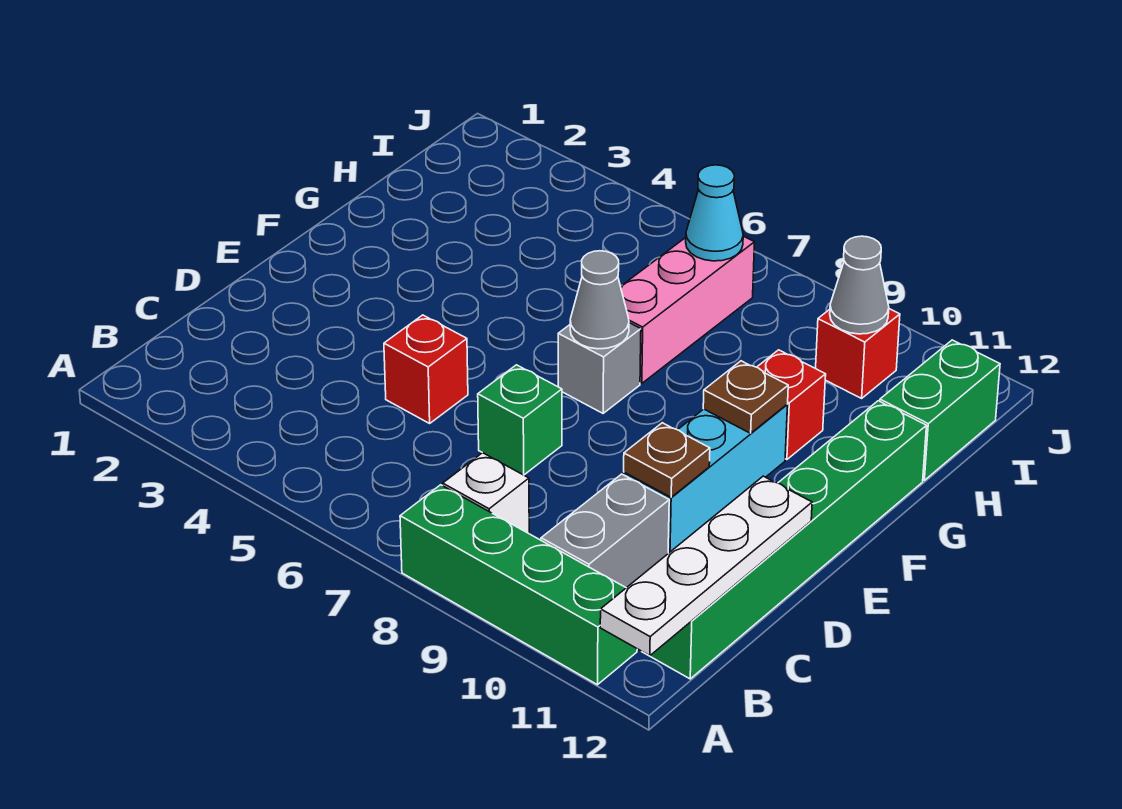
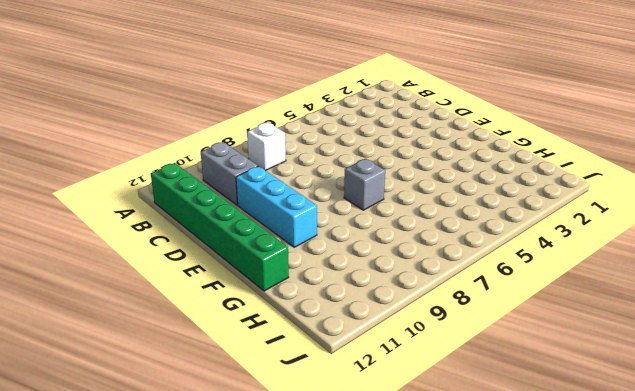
none -> green brick A8:A11 level 1
none -> red brick D5 level 1
none -> green brick D7 level 1

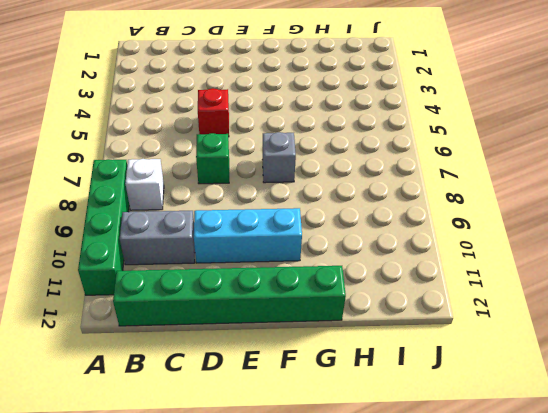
none -> pink brick G7:I7 level 1
none -> red brick G10 level 1
none -> green brick H12:I12 level 1

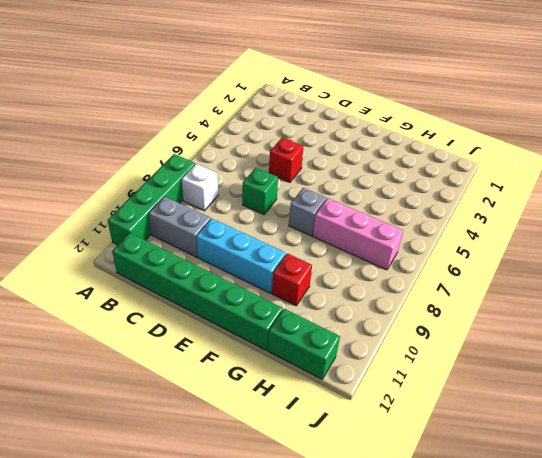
none -> red brick I10 level 1
none -> white plate A12:D12 level 2
none -> brown plate D10 level 2

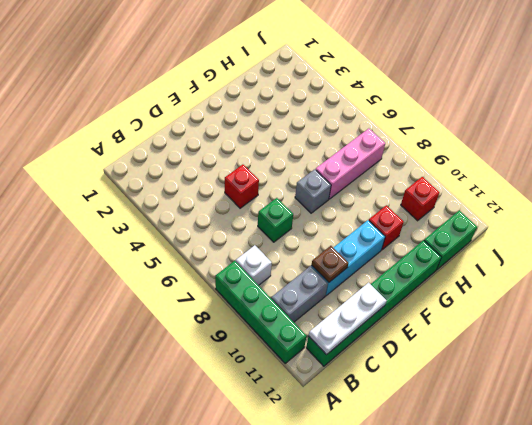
white plate B12:D12 level 2 -> white plate A12:D12 level 2
none -> grey cone F7 level 2
none -> brown plate F10 level 2
none -> cyan cone I7 level 2

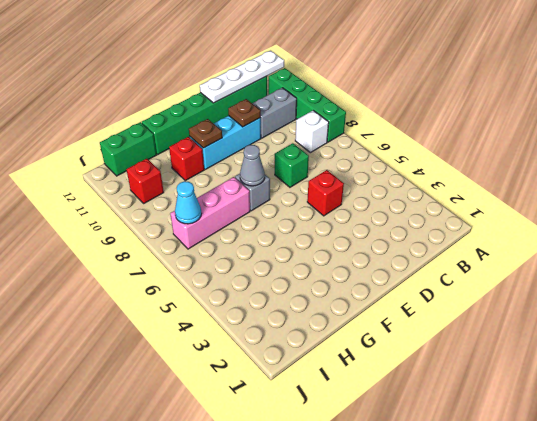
none -> grey cone I10 level 2

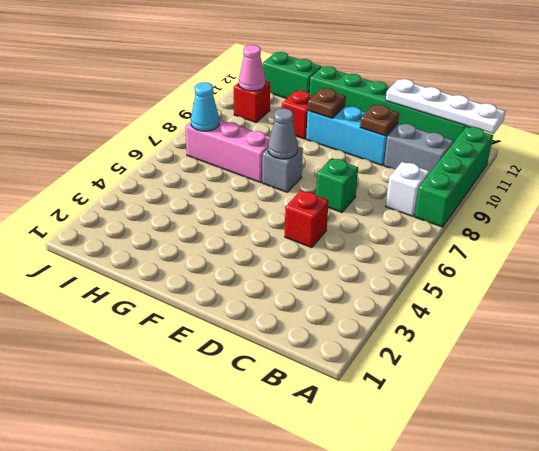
pink cone I10 level 2 -> grey cone I10 level 2

